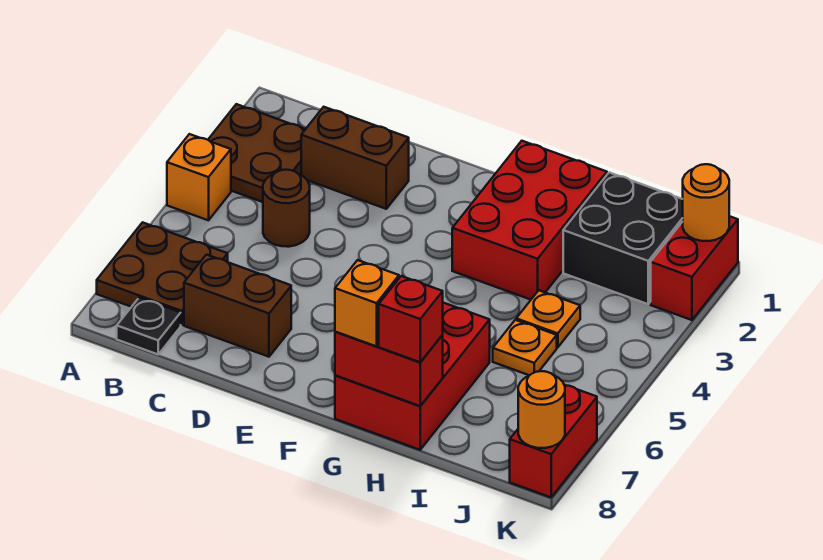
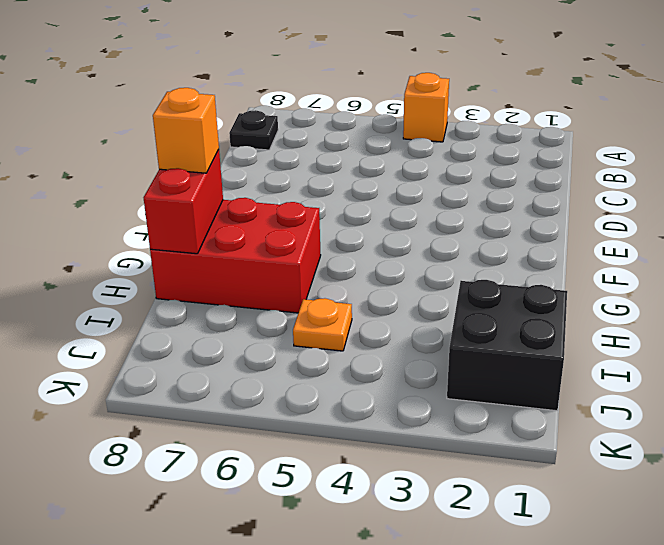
none -> brown plate A2:B3 level 1
none -> brown plate A6:B7 level 1
none -> brown brick C2:D2 level 1

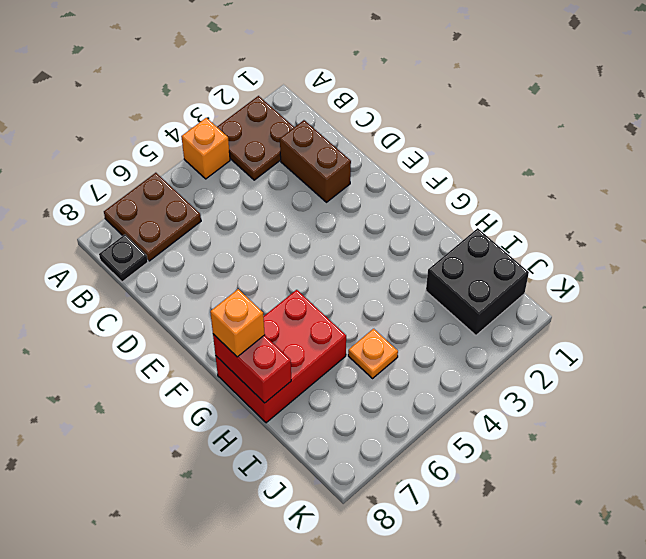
none -> brown round brick C4 level 1
none -> brown brick C7:D7 level 1
none -> red brick G1:H3 level 1

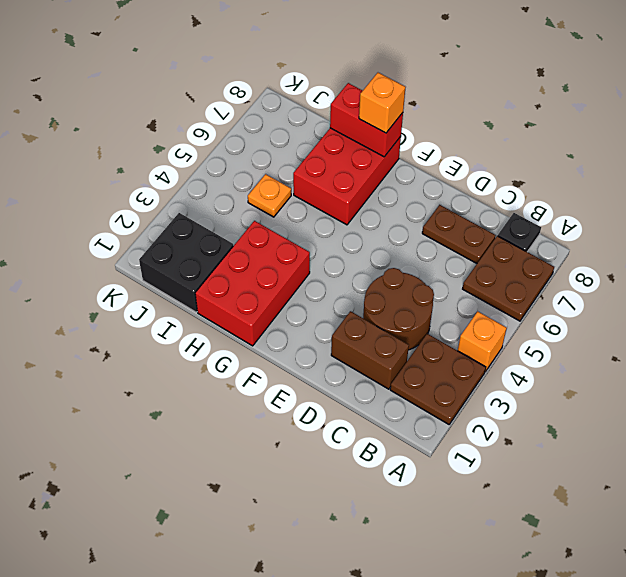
brown round brick C3:D4 level 1 -> brown round brick C4 level 1
brown plate C7:D7 level 1 -> brown brick C7:D7 level 1
none -> orange plate I4 level 1
none -> red brick K1:K2 level 1
none -> red brick K7:K8 level 1

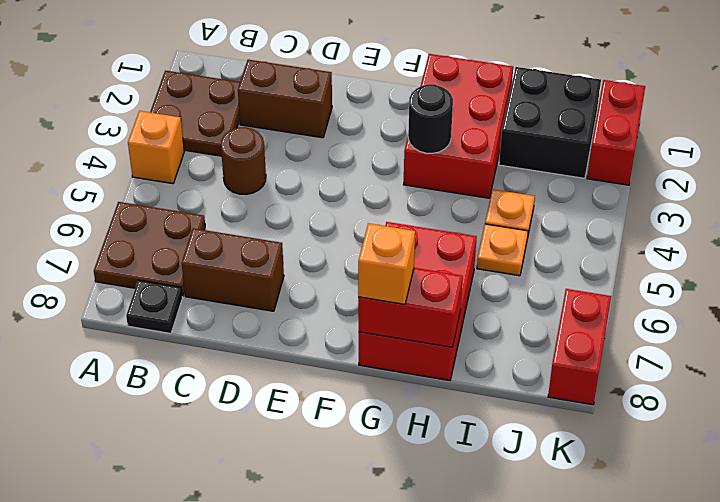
black round brick G3 level 2 -> none
none -> orange round brick K1 level 2
none -> orange round brick K8 level 2
none -> red brick H8 level 3

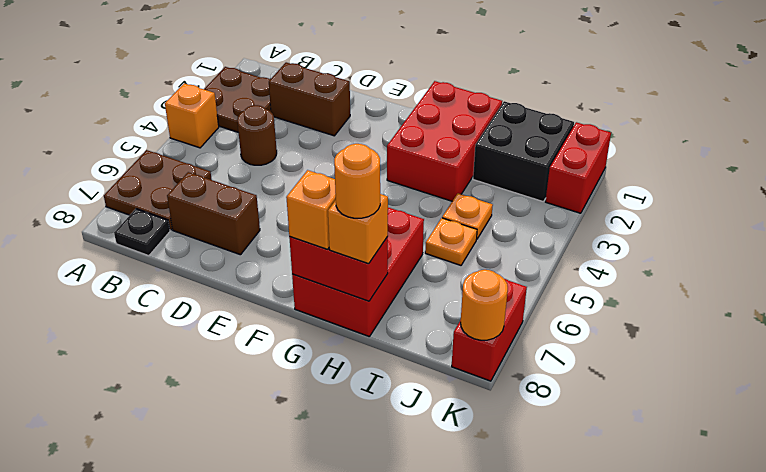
orange brick H8 level 3 -> red brick H8 level 3
orange round brick H8 level 4 -> orange round brick K1 level 2

